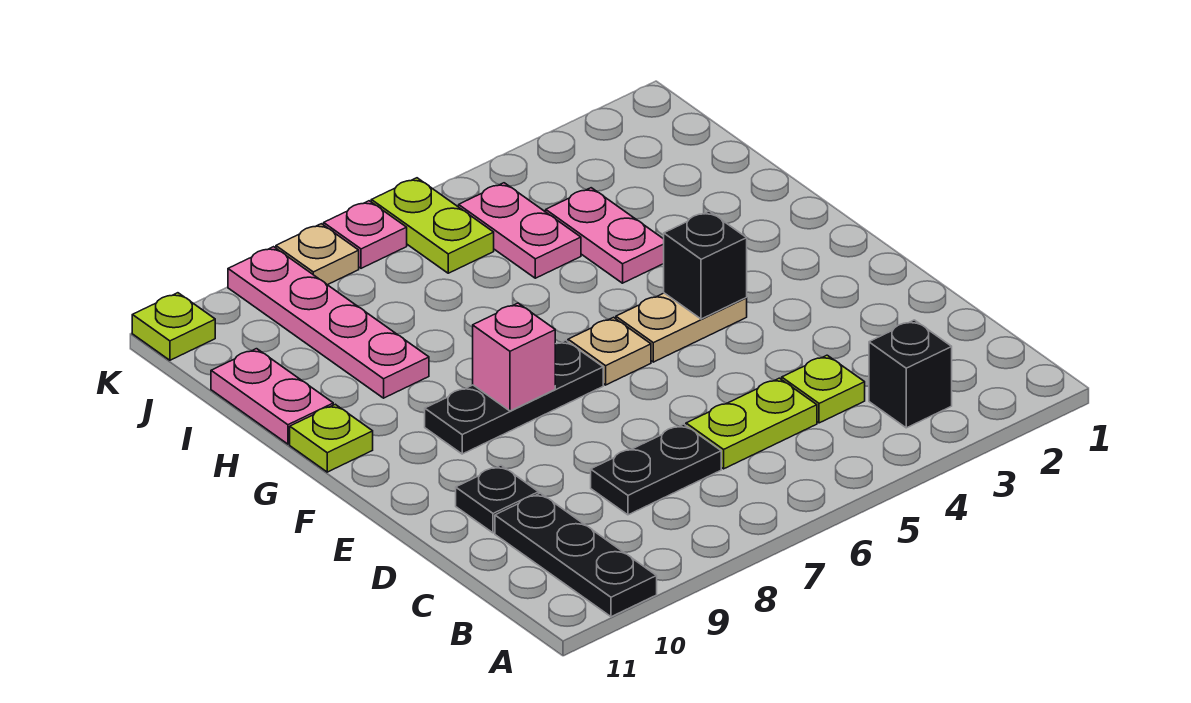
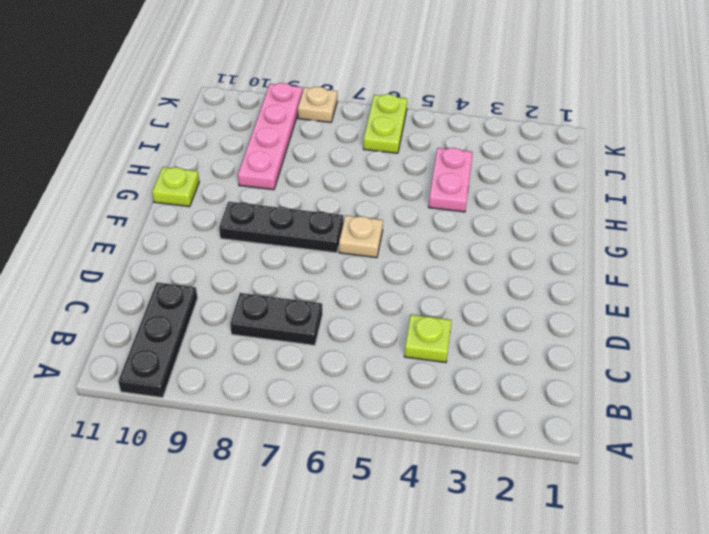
none -> black brick B3 level 1
none -> lime plate C5:C6 level 1
none -> black plate D10 level 1

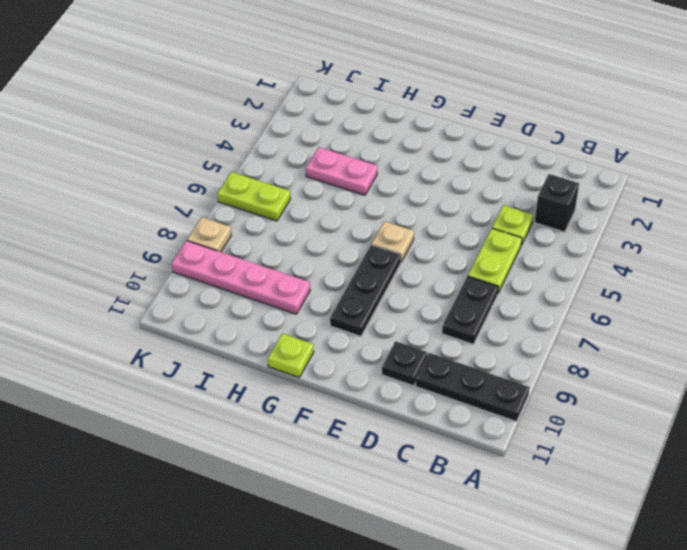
none -> tan plate F4:F5 level 1
none -> pink plate H11:I11 level 1
none -> pink plate I5:J5 level 1

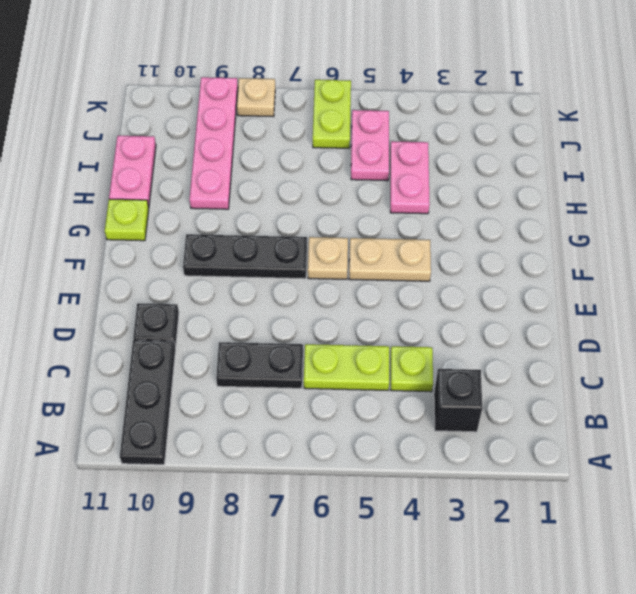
none -> pink plate K7 level 1
none -> lime plate K11 level 1
none -> black brick F4 level 2

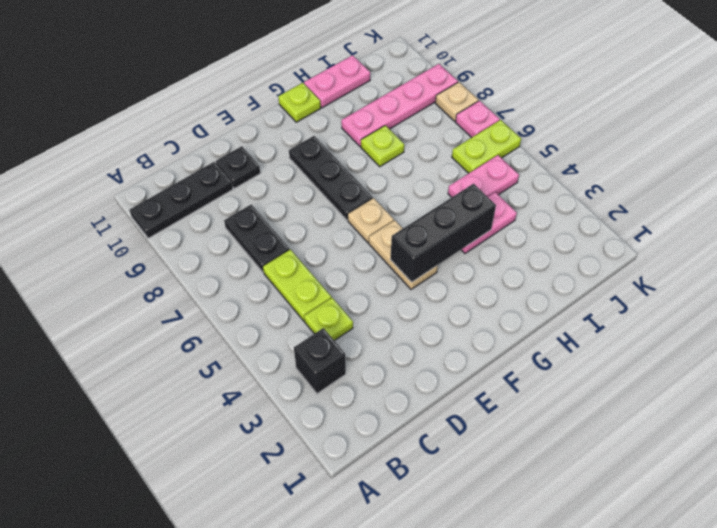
black brick F4:H4 level 2 -> black brick F4 level 2
lime plate H8 level 1 -> lime plate K11 level 1
none -> pink brick F8 level 2

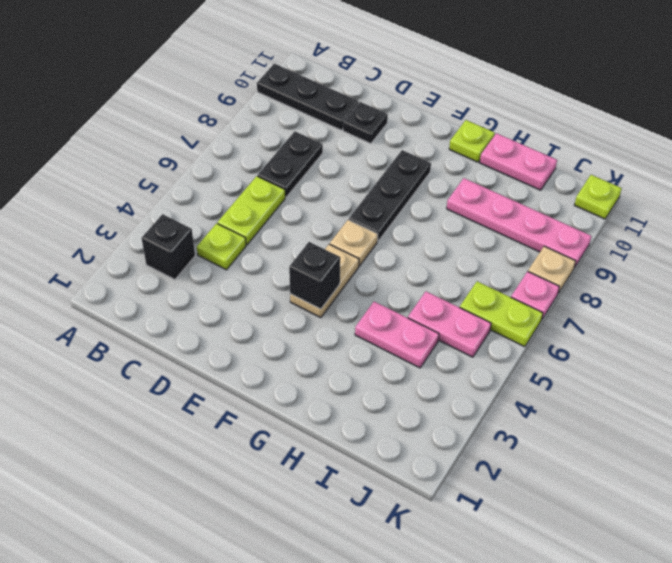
none -> pink brick F8 level 2

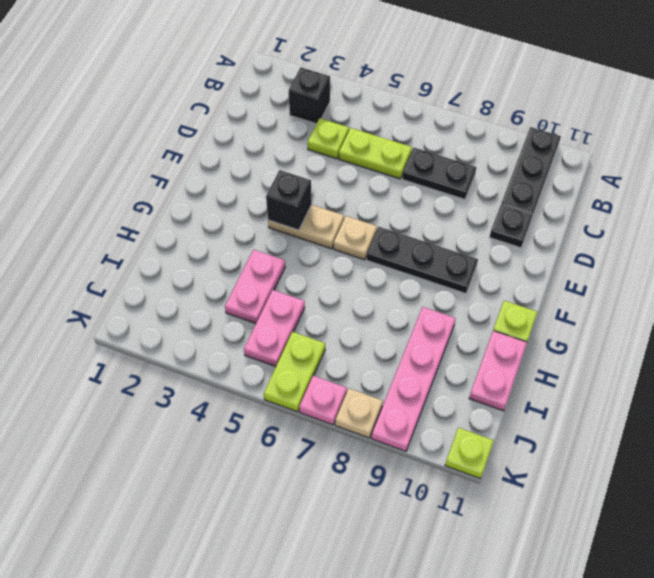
none -> pink brick F8 level 2

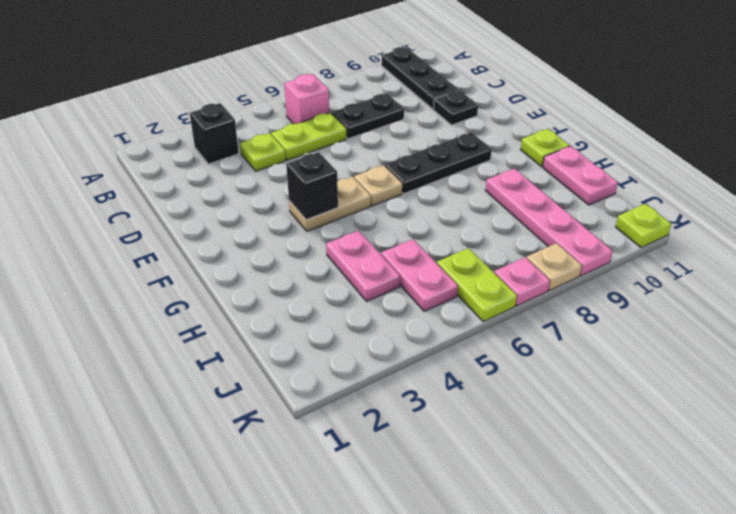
pink brick B6 level 1 -> pink brick F8 level 2

